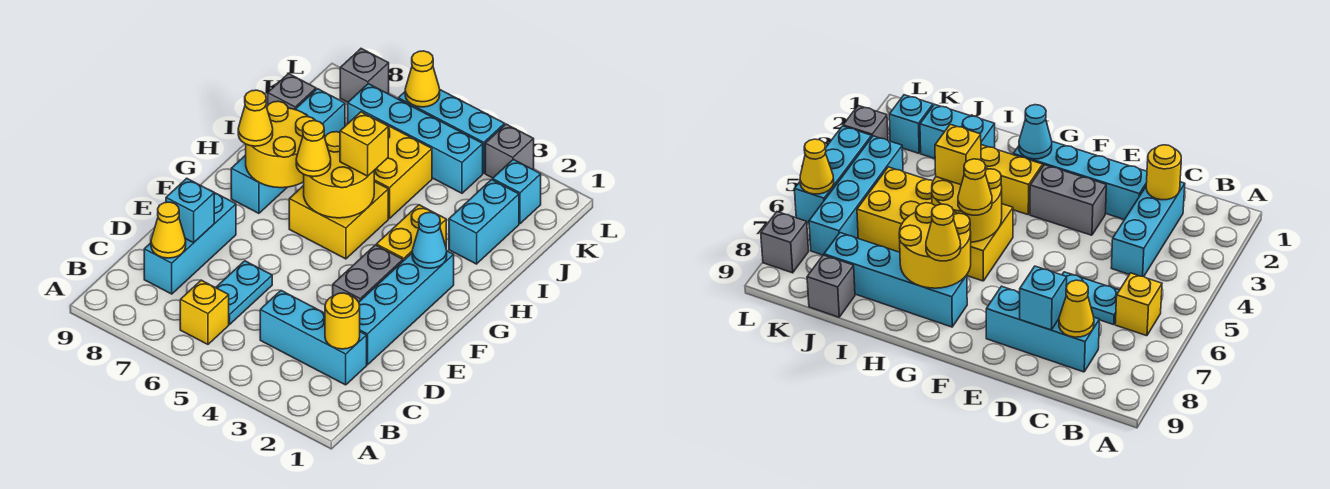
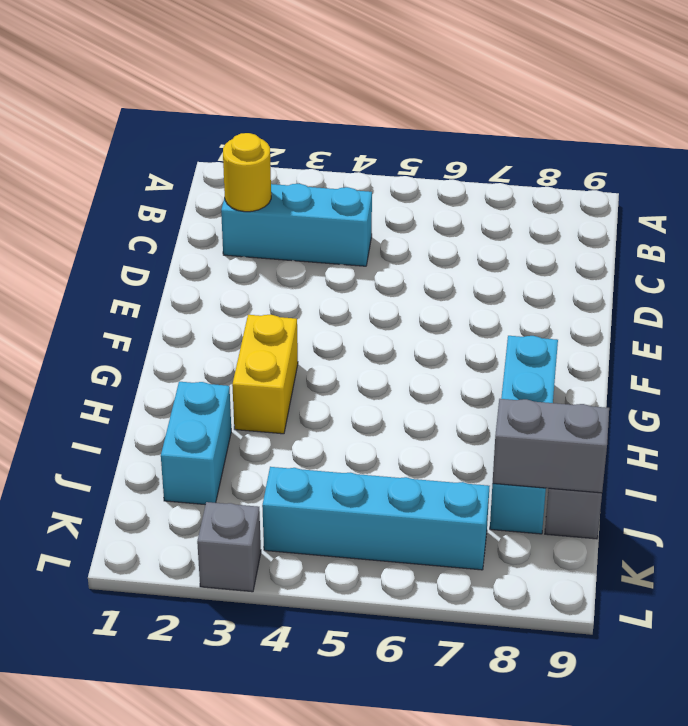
grey brick J8:J9 level 2 -> grey brick E3:F3 level 1
none -> yellow brick B6 level 1
none -> cyan plate C6:D6 level 1
none -> cyan brick C8:E8 level 1

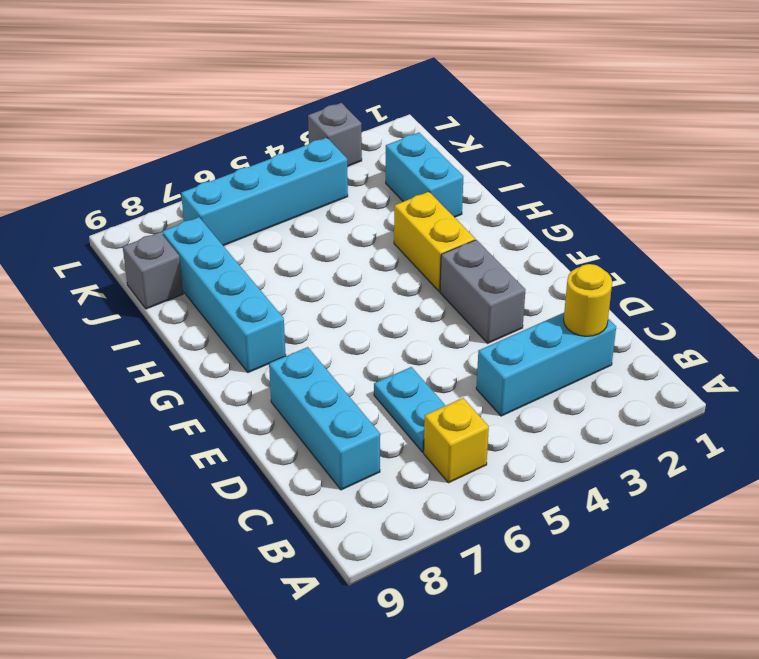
none -> cyan brick D2:G2 level 1
none -> yellow brick G5:H6 level 1
none -> yellow brick I5:J6 level 1

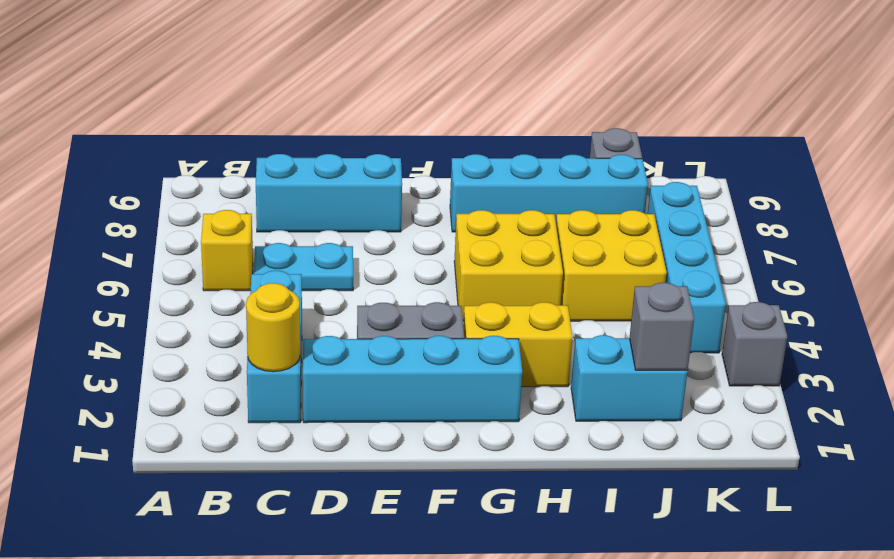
grey brick J2 level 2 -> grey brick L8 level 1
none -> cyan brick K2 level 1
none -> cyan brick L4:L6 level 1
none -> yellow cone C8 level 2

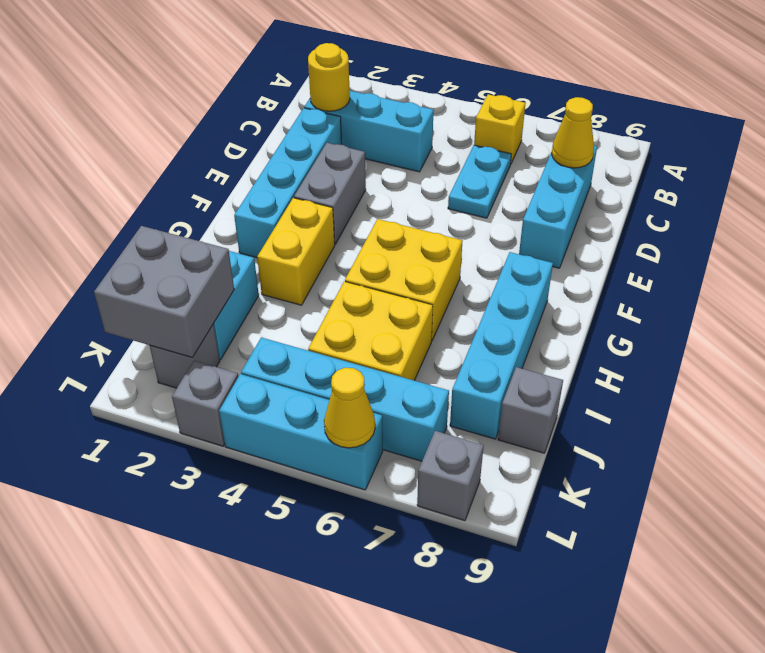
grey brick J1:K2 level 2 -> none
grey brick K2 level 1 -> cyan brick K2 level 1
none -> cyan brick D8 level 2
none -> cyan cone G2 level 2
none -> yellow round brick G5:H6 level 2

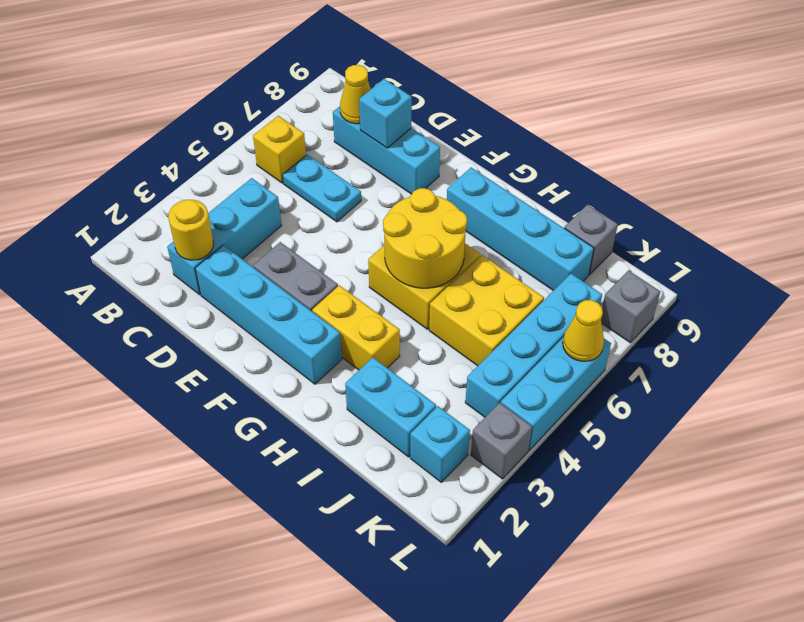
none -> cyan cone G2 level 2
none -> yellow round brick G7:H8 level 2
none -> yellow cone G6 level 3

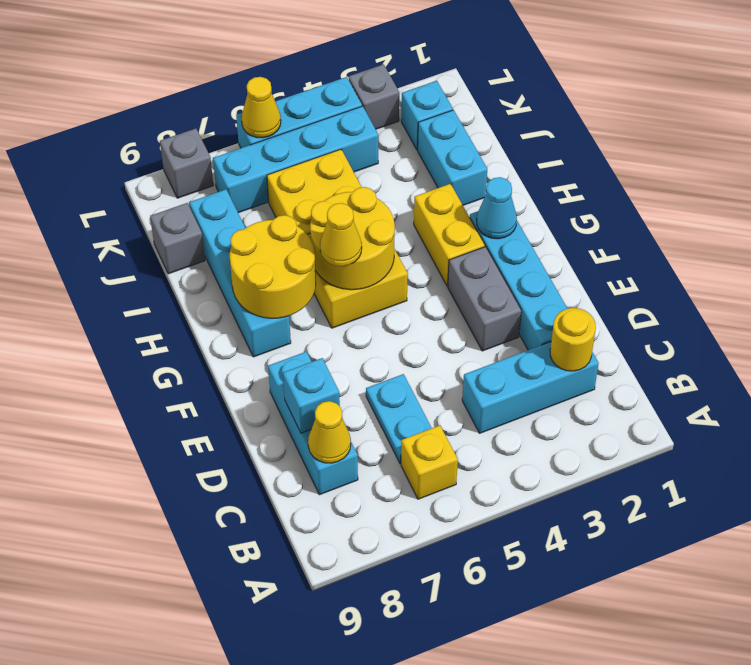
none -> yellow cone G8 level 3
none -> yellow brick H5 level 3

